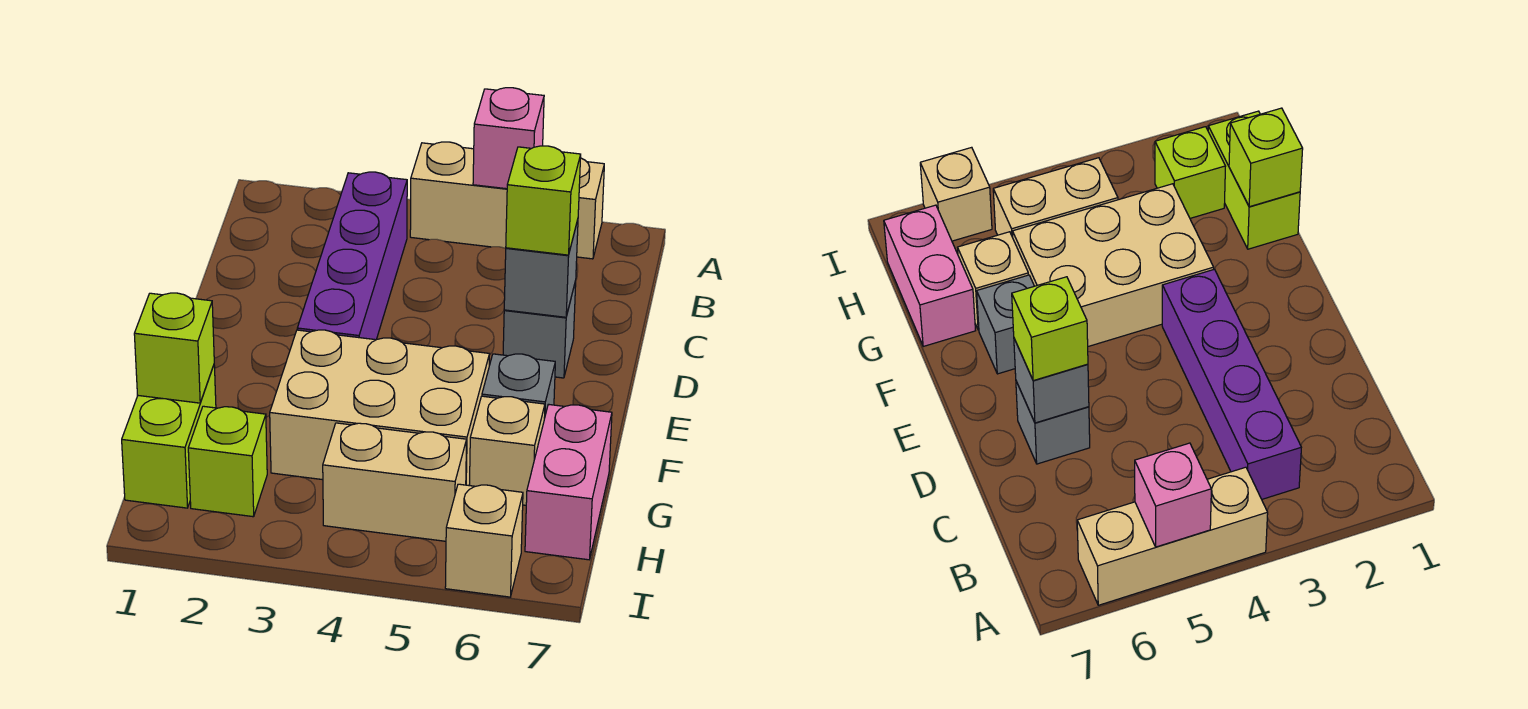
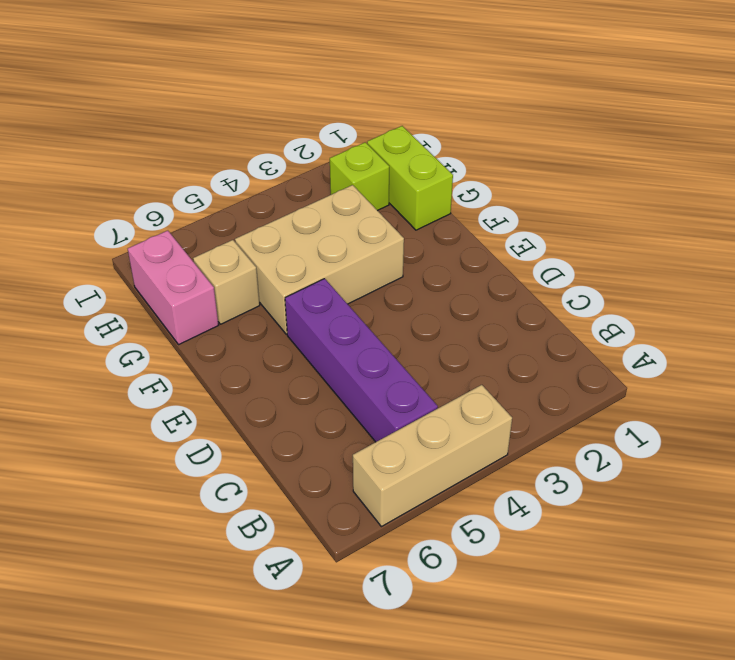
purple brick B5:E5 level 1 -> purple brick B3:E3 level 1
none -> grey brick D6 level 1
none -> grey brick F6 level 1
none -> tan brick H4:H5 level 1

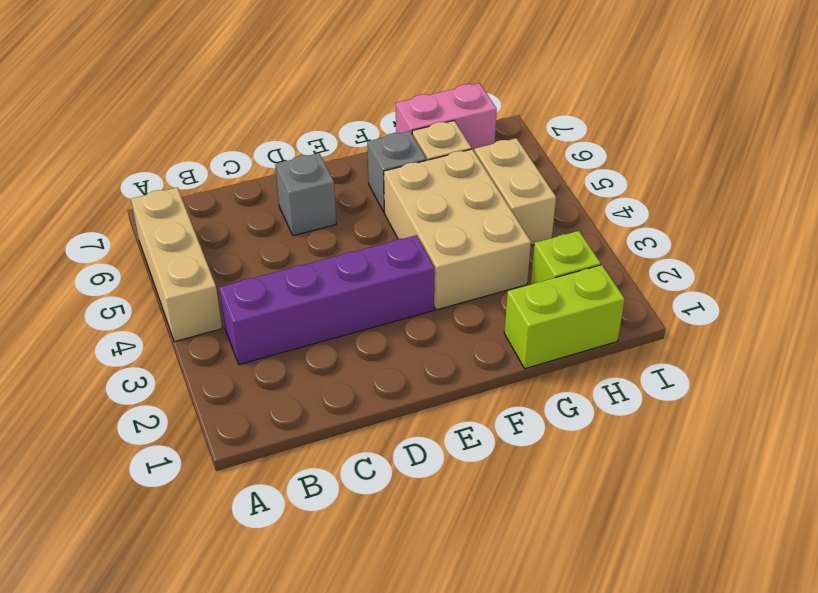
none -> tan brick I6 level 1
none -> pink brick A5 level 2
none -> grey brick D6 level 2

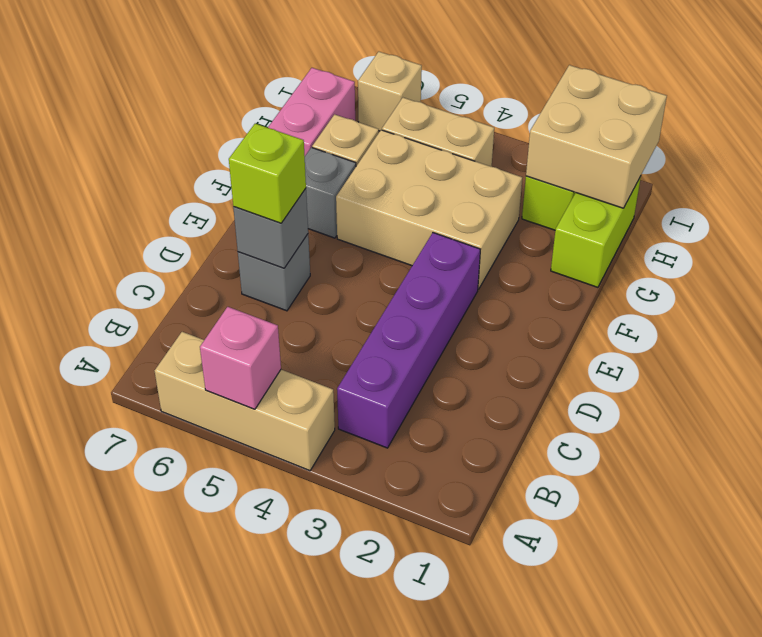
tan brick H1:I2 level 2 -> none
none -> lime brick G1 level 2

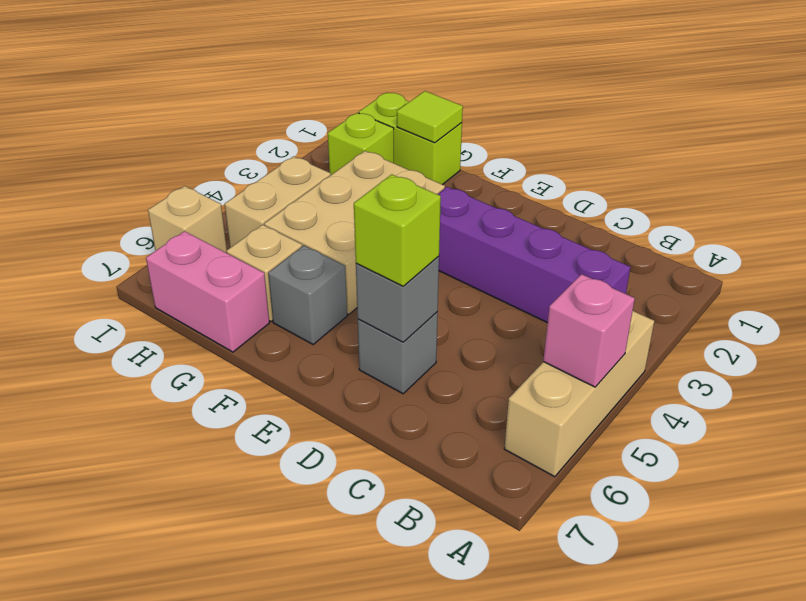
lime tile G1 level 2 -> lime brick G1 level 2

